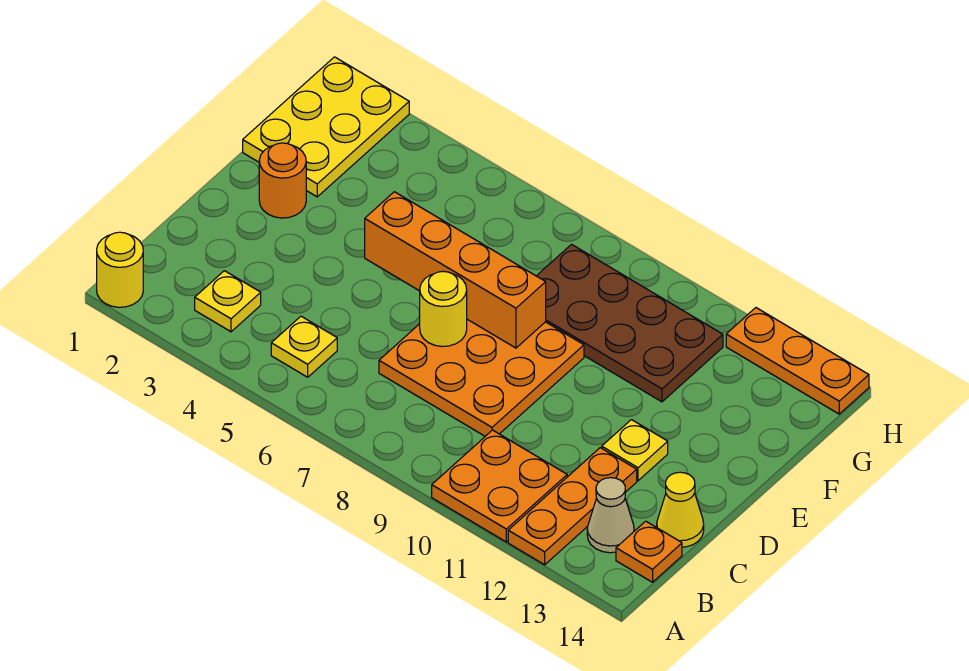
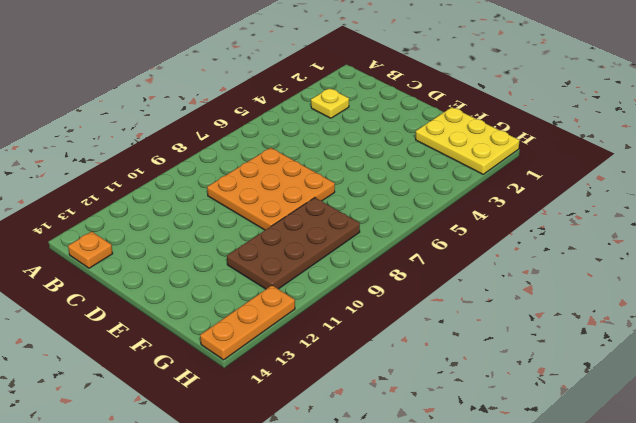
none -> yellow round brick A1 level 1
none -> orange plate A10:B11 level 1
none -> orange plate A12:C12 level 1

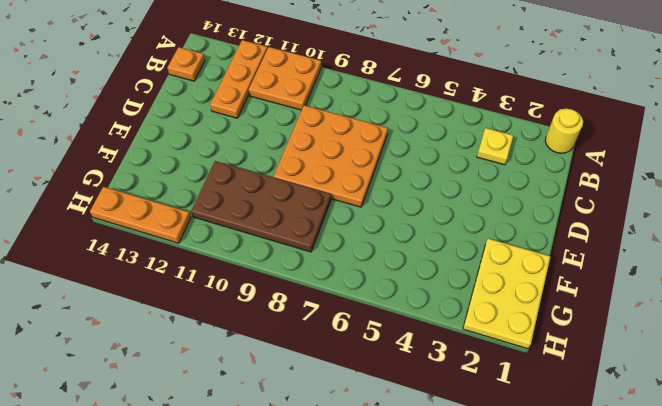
none -> yellow plate B5 level 1
none -> tan cone B13 level 1
none -> yellow cone C14 level 1

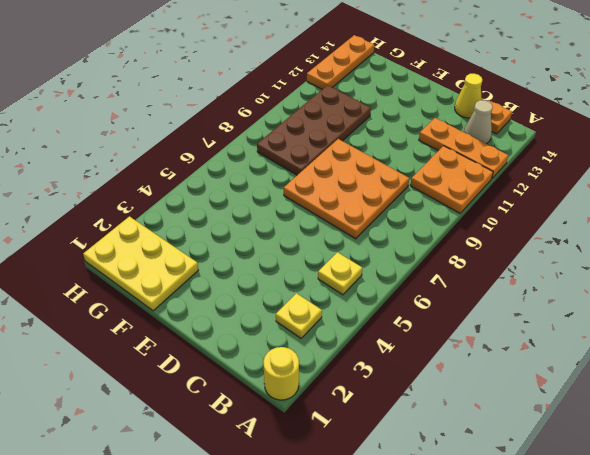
none -> yellow plate D12 level 1
none -> orange round brick E2 level 1
none -> yellow round brick D7 level 2

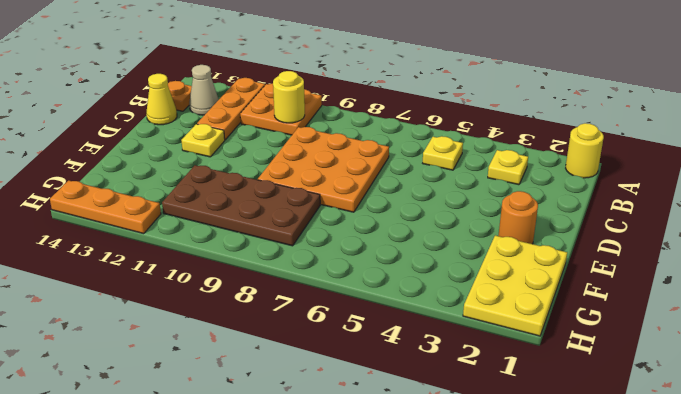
yellow round brick B10 level 2 -> yellow round brick D7 level 2
none -> orange brick E5:E8 level 2

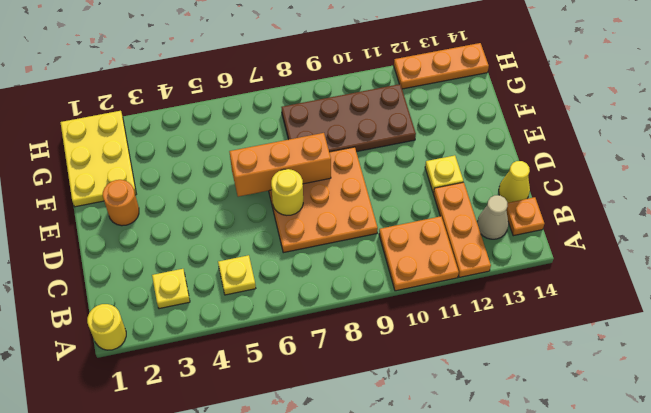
orange brick E6:E8 level 2 -> orange brick E5:E8 level 2

